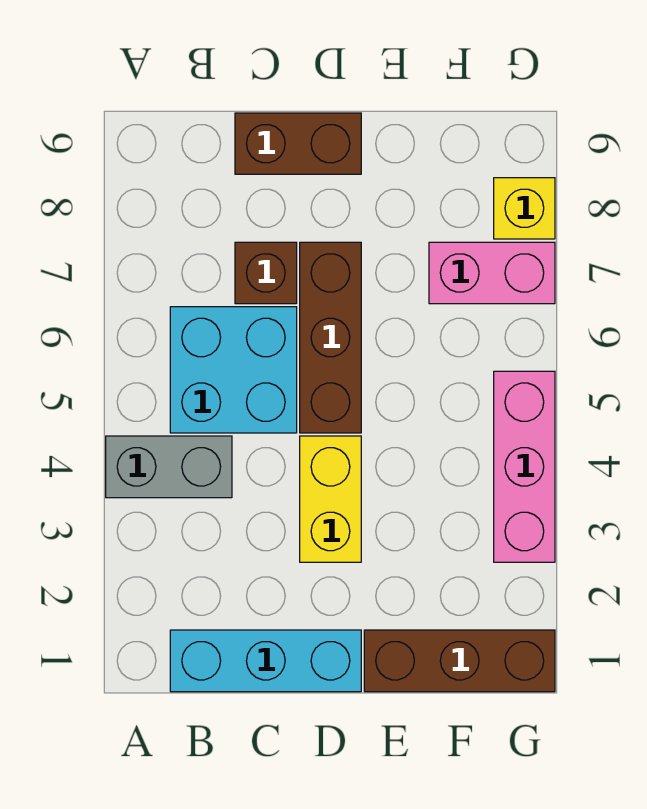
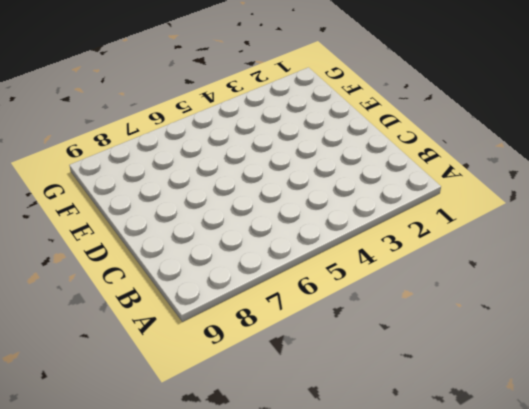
none -> grey brick A4:B4 level 1
none -> cyan brick B1:D1 level 1

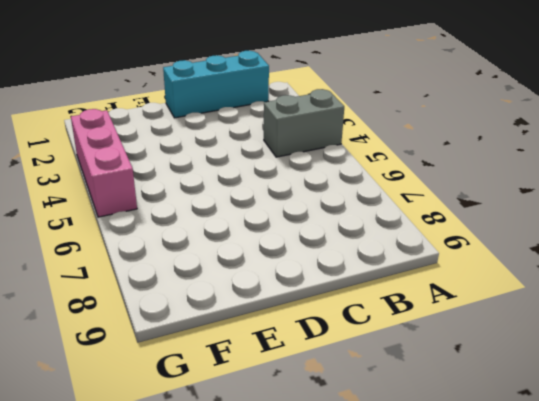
none -> cyan brick B5:C6 level 1
none -> brown brick C7 level 1

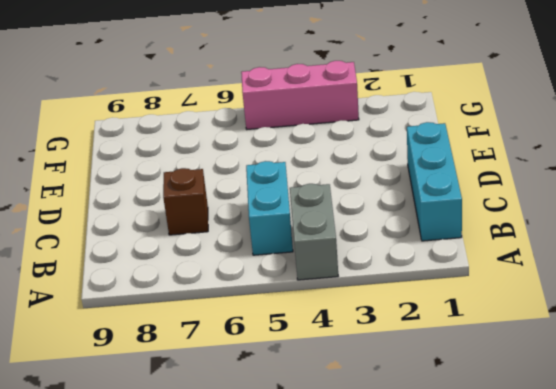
cyan brick B5:C5 level 1 -> cyan brick B5:C6 level 1
none -> brown brick C9:D9 level 1
none -> yellow brick D3:D4 level 1

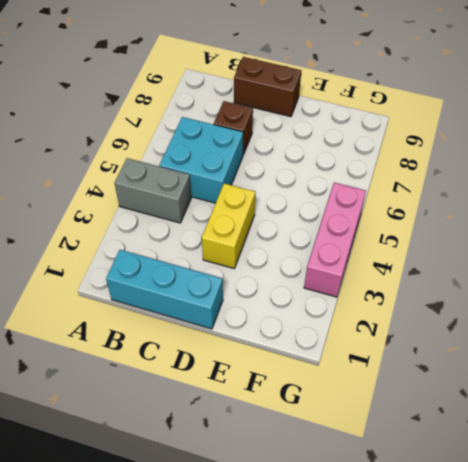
none -> brown brick D5:D7 level 1
none -> brown brick E1:G1 level 1

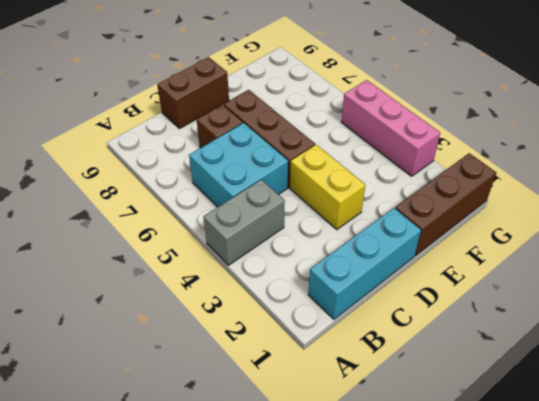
none -> pink brick F7:G7 level 1
none -> yellow brick G8 level 1

